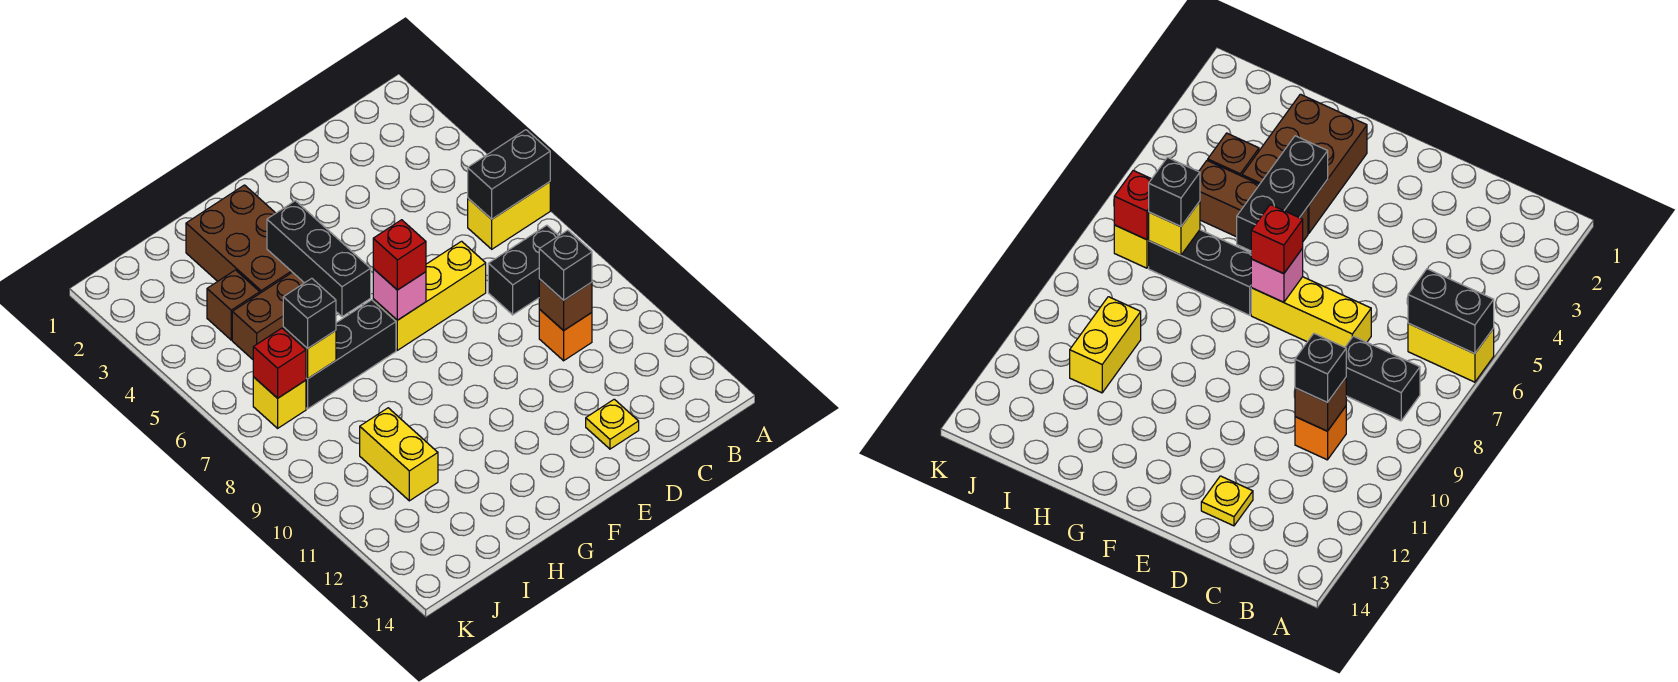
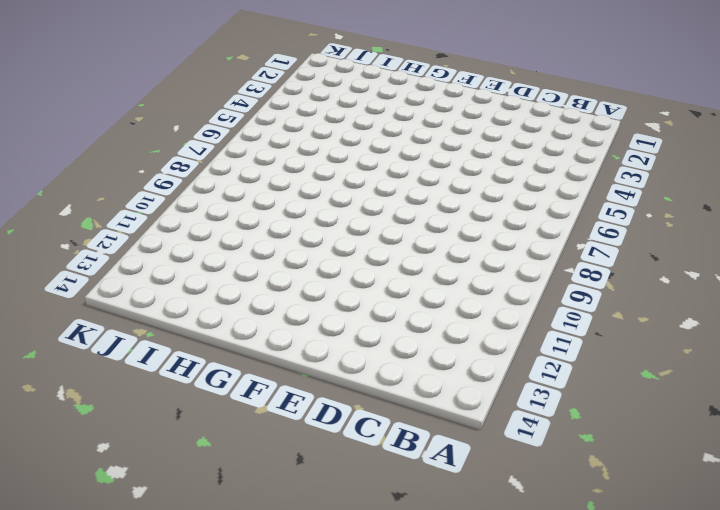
none -> yellow brick A6:B6 level 1
none -> black brick B8:C8 level 1
none -> orange brick C10 level 1

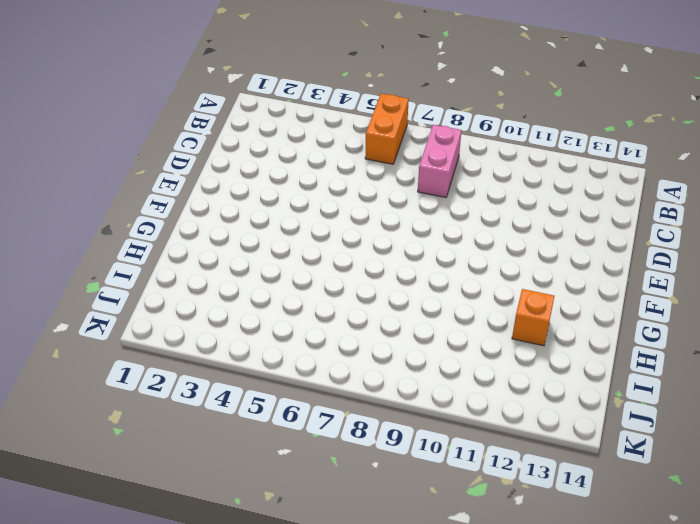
orange brick A6:B6 level 1 -> yellow brick A6:B6 level 1
pink brick B8:C8 level 1 -> black brick B8:C8 level 1
orange brick H12 level 1 -> orange brick C10 level 1
none -> yellow brick D7:F7 level 1
none -> yellow plate D13 level 1
none -> brown brick G2:H4 level 1

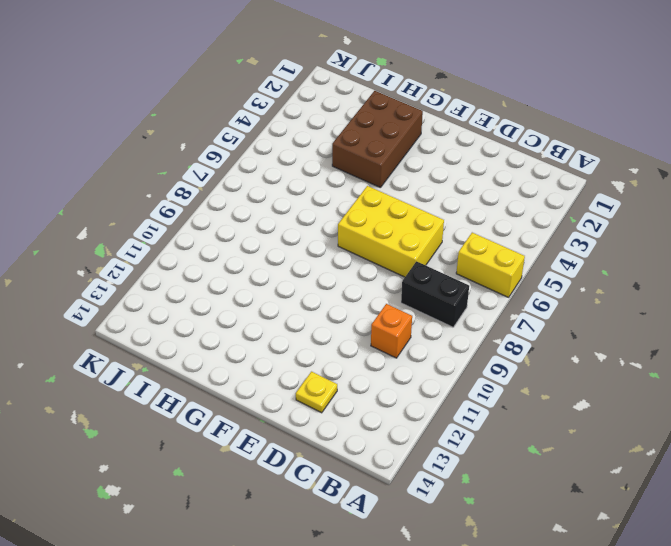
yellow brick D6:F7 level 1 -> yellow brick D7:F7 level 1
none -> brown brick G5:I5 level 1
none -> black brick G7:I7 level 1
none -> brown brick I4 level 1

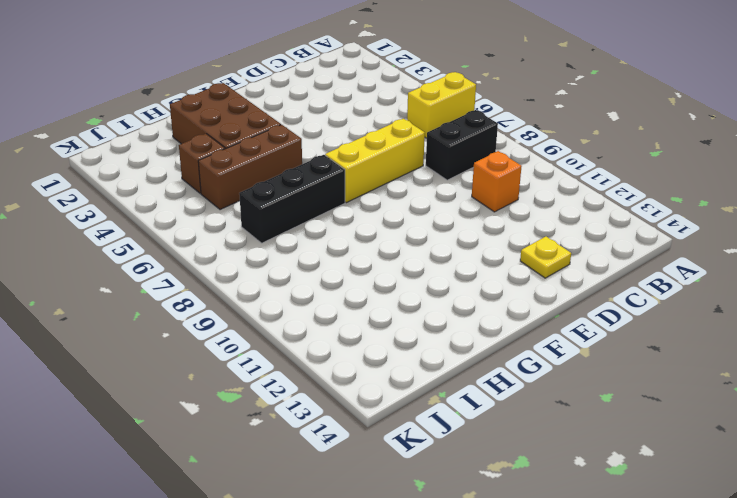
none -> yellow brick I10:I11 level 1
none -> yellow brick J7 level 1
none -> black brick A6:B6 level 2

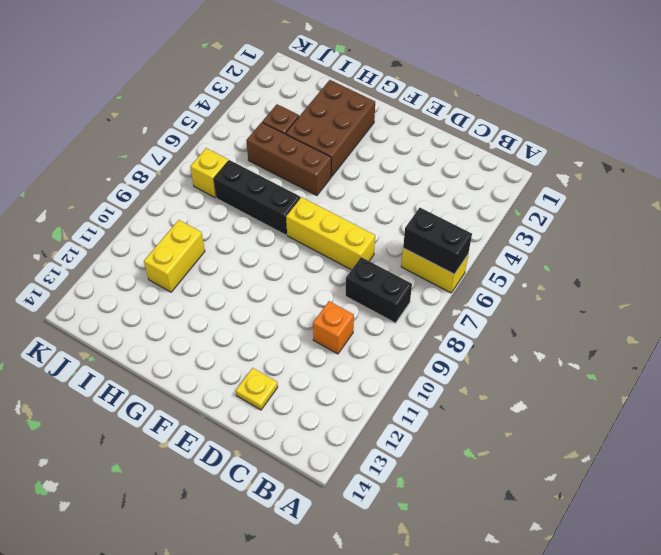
none -> brown brick C10 level 2
none -> pink brick F7 level 2
none -> black brick G4:G6 level 2

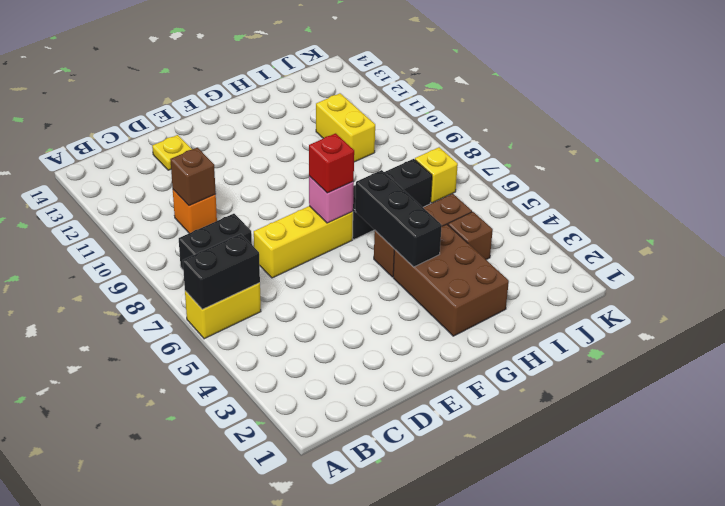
none -> yellow brick I7 level 2
none -> red brick J7 level 2
none -> black brick C10 level 3

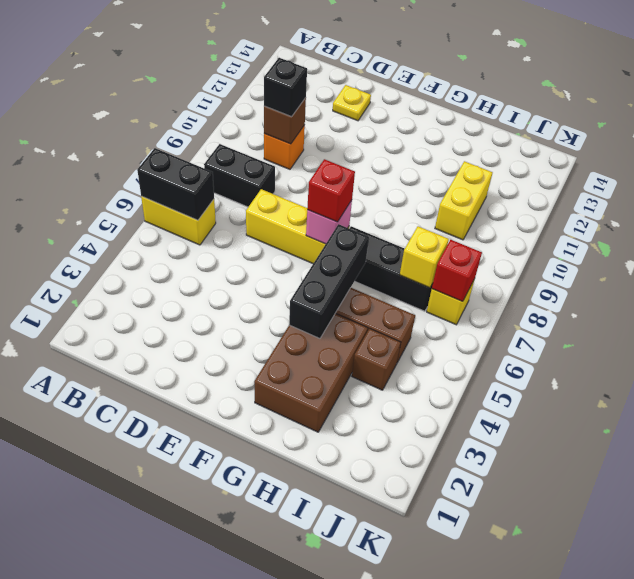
none -> black brick I7 level 3

